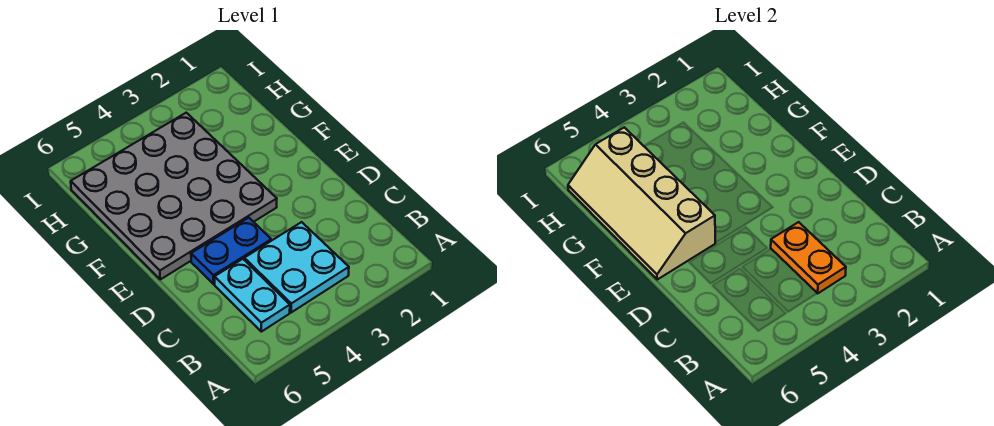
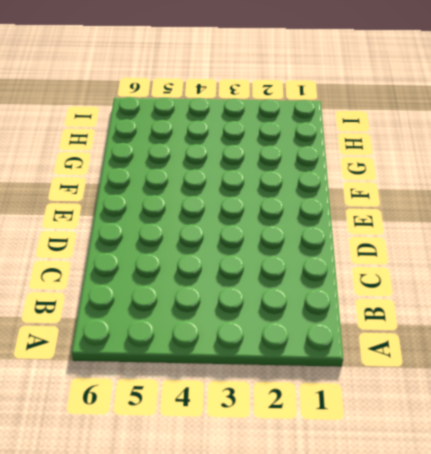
none -> cyan plate B3:C4 level 1
none -> cyan plate B5:C5 level 1

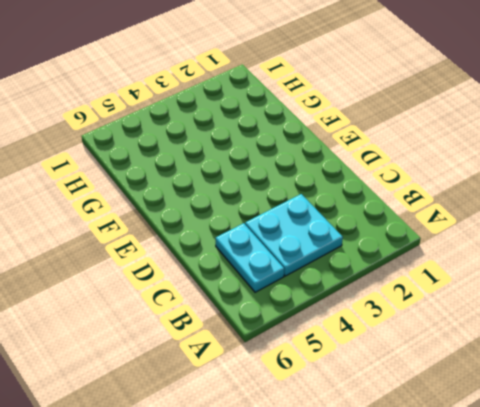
none -> blue plate D4:D5 level 1
none -> grey plate E3:H6 level 1

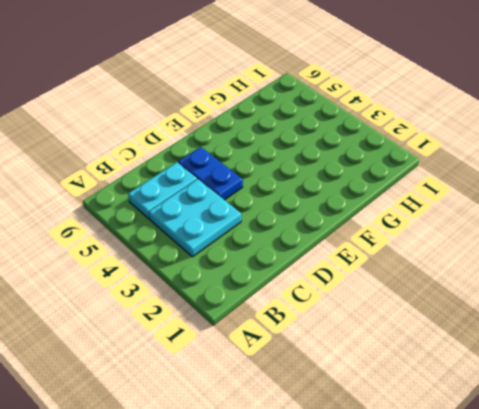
none -> grey plate E3:H6 level 1
none -> orange plate B3:C3 level 2

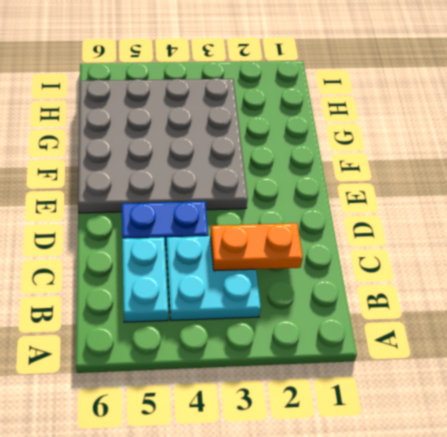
orange plate C2:C3 level 2 -> orange plate B3:C3 level 2
none -> tan slope E5:H6 level 2 top 5

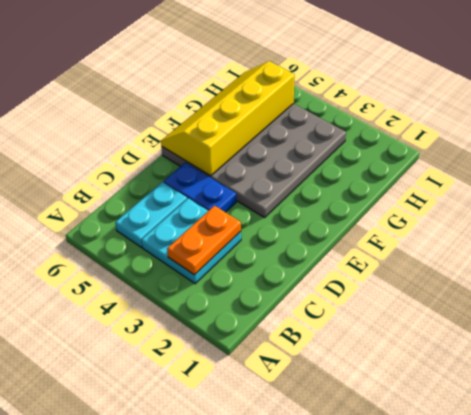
yellow slope E5:H6 level 2 top 5 -> tan slope E5:H6 level 2 top 5

